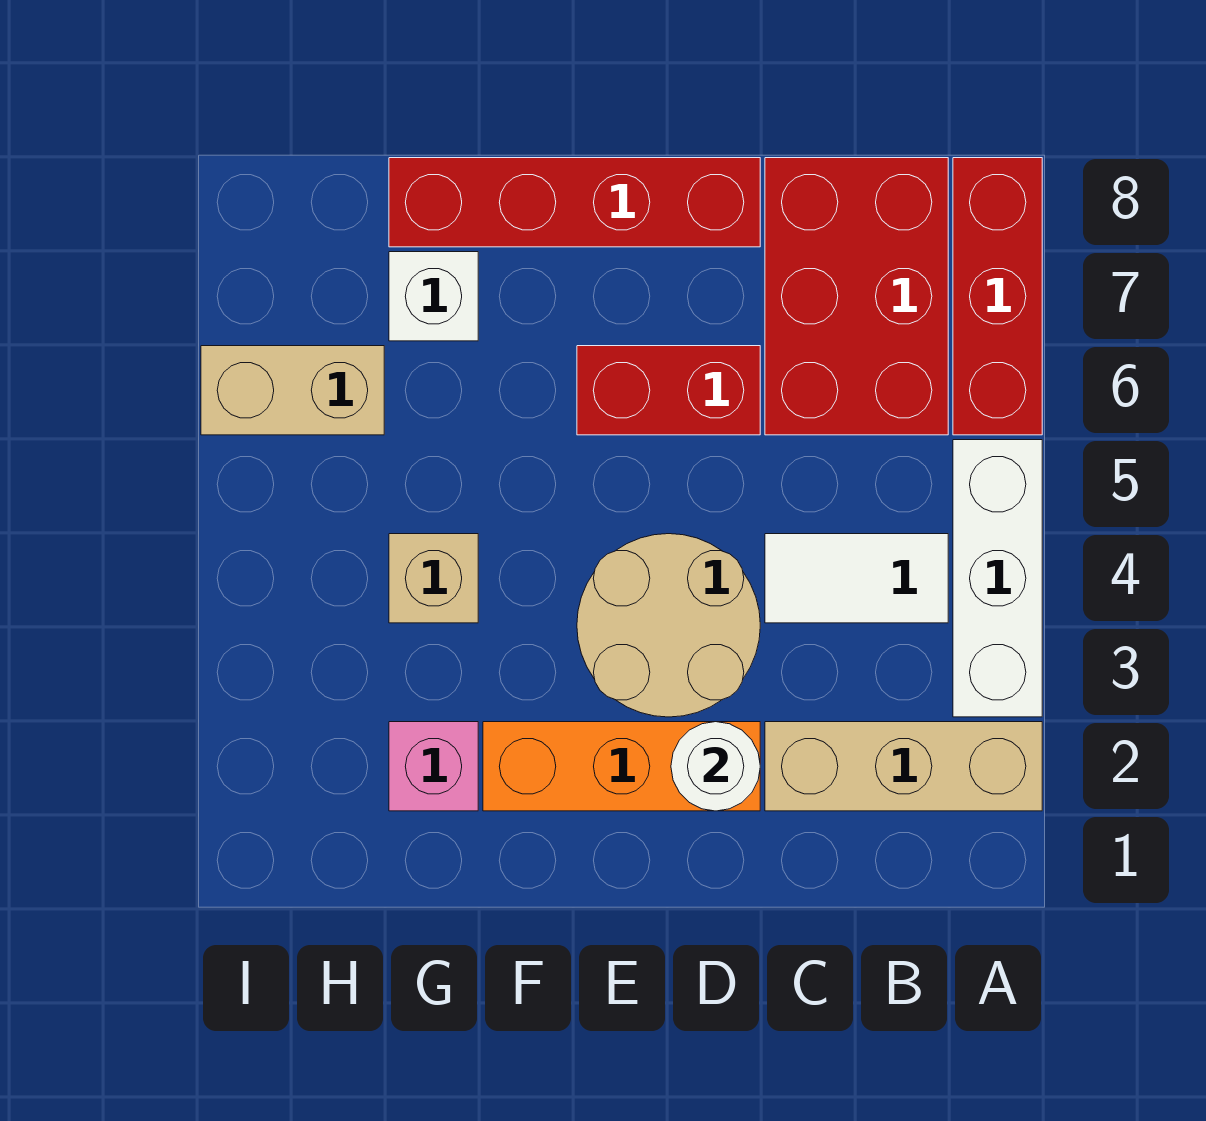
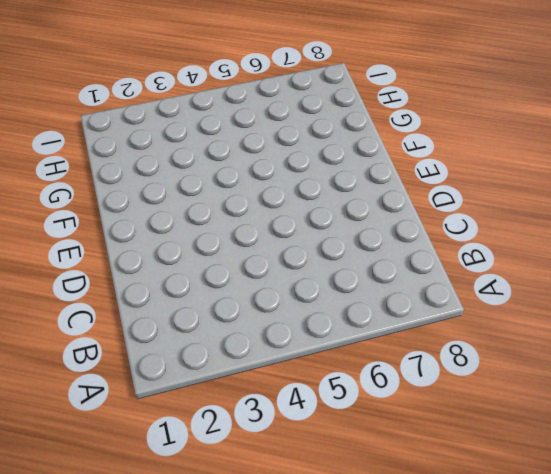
none -> tan brick A2:C2 level 1
none -> white brick A3:A5 level 1
none -> red brick A6:A8 level 1

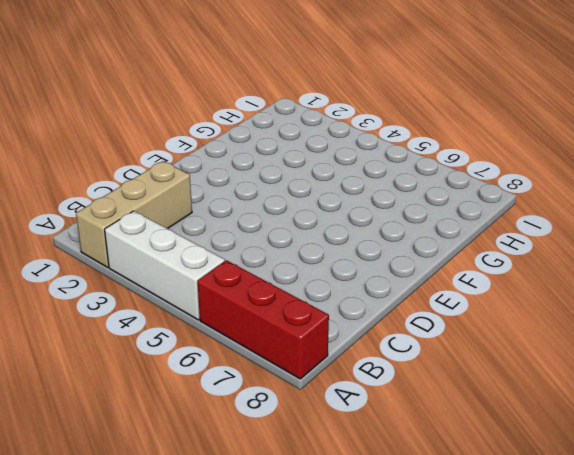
none -> white tile B4:C4 level 1
none -> red brick B6:C8 level 1
none -> orange brick D2:F2 level 1

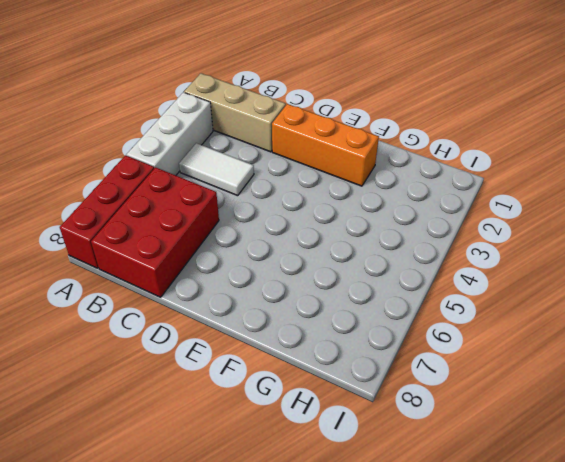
none -> tan round brick D3:E4 level 1
none -> red brick D6:E6 level 1
none -> red brick D8:G8 level 1

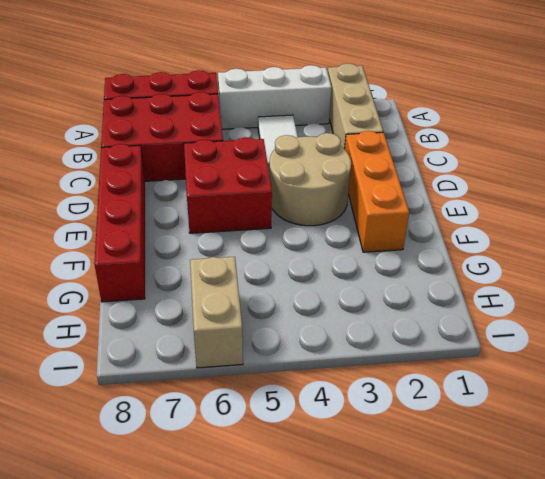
red brick D5:E6 level 1 -> red brick D6:E6 level 1
none -> pink brick G2 level 1
none -> tan brick G4 level 1
none -> white brick G7 level 1

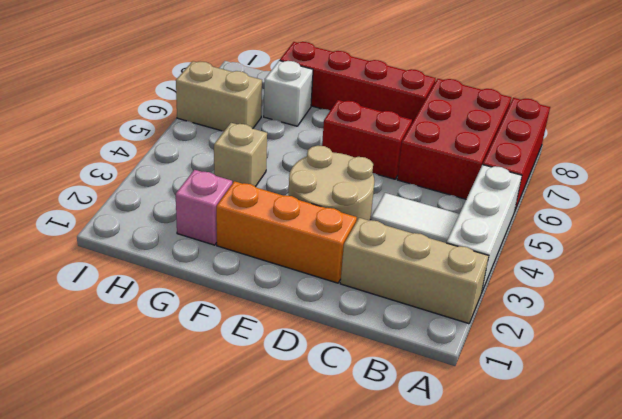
none -> white round brick D2 level 2

